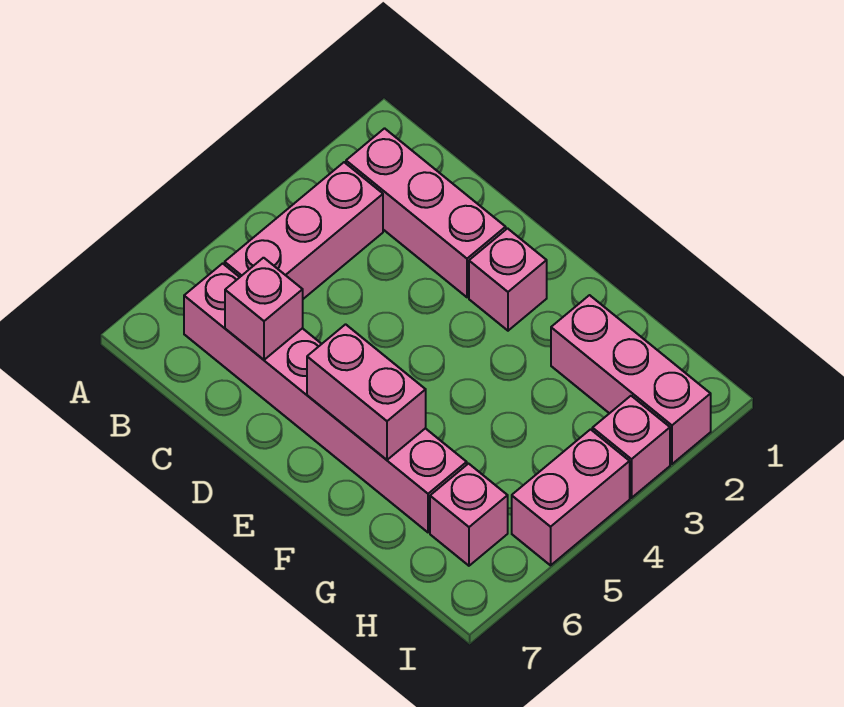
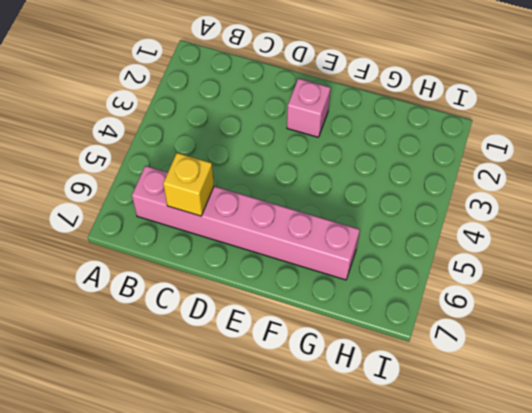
yellow brick C6 level 2 -> pink brick C6 level 2
none -> pink brick B2:D2 level 1
none -> pink brick B3:B5 level 1

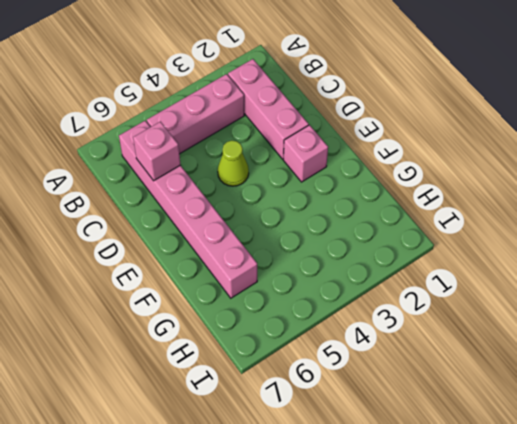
lime cone D4 level 1 -> none
none -> pink brick G2:I2 level 1
none -> pink brick H6 level 1

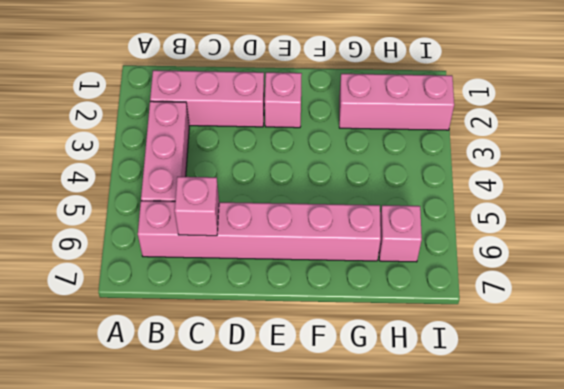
none -> pink brick I3 level 1
none -> pink brick I4:I5 level 1

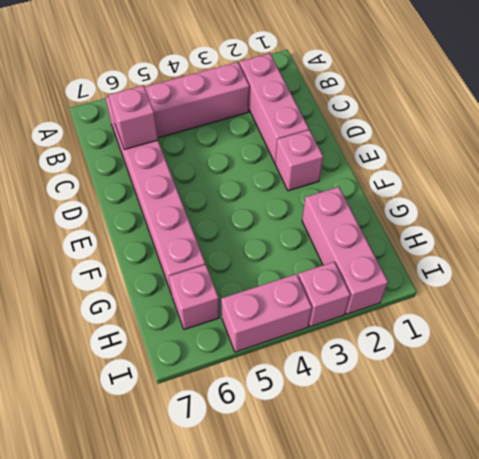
none -> pink brick E6:F6 level 2

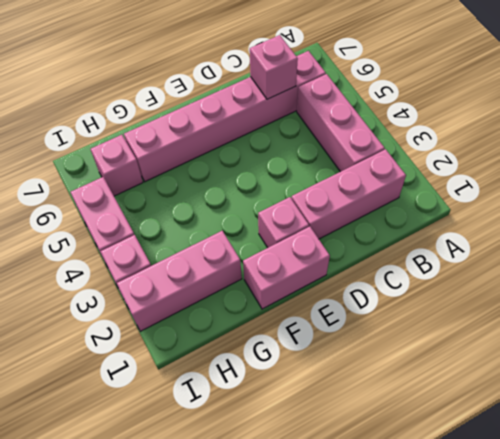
pink brick E1:F1 level 1 -> pink brick E6:F6 level 2

